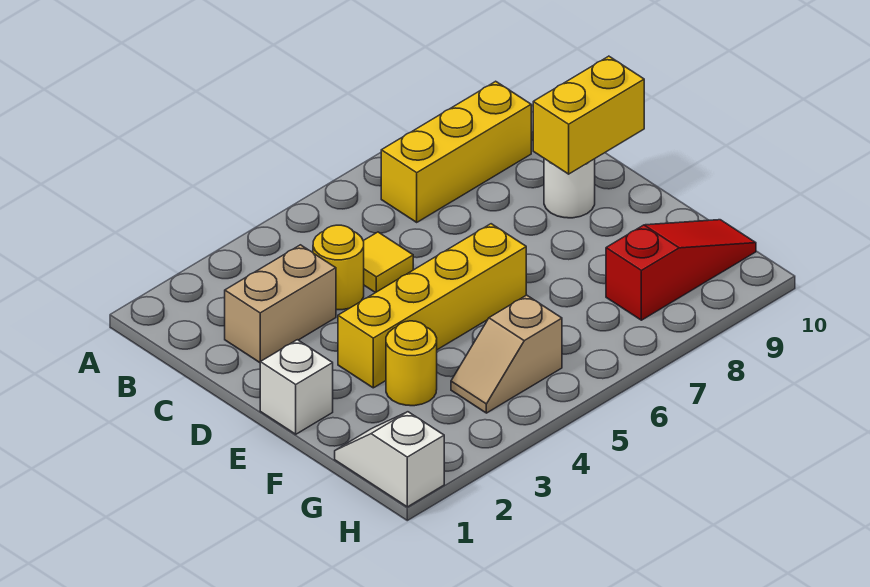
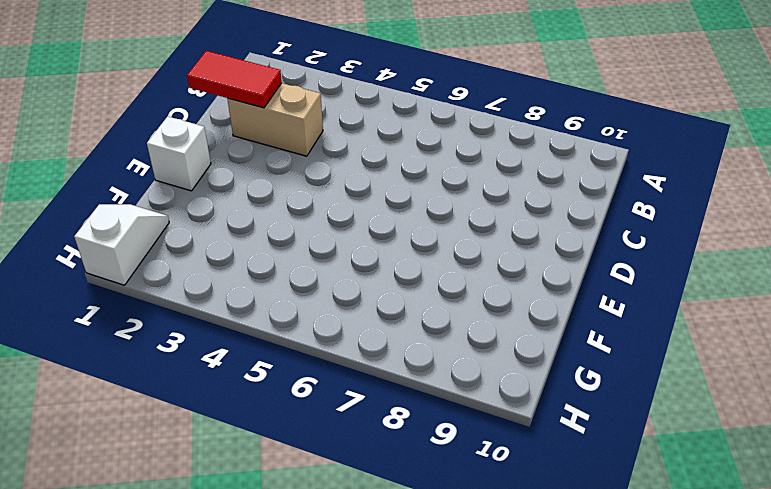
red tile C1:C2 level 2 -> none
none -> yellow brick B7:B9 level 1
none -> yellow round brick C4 level 1
none -> yellow tile C5 level 1

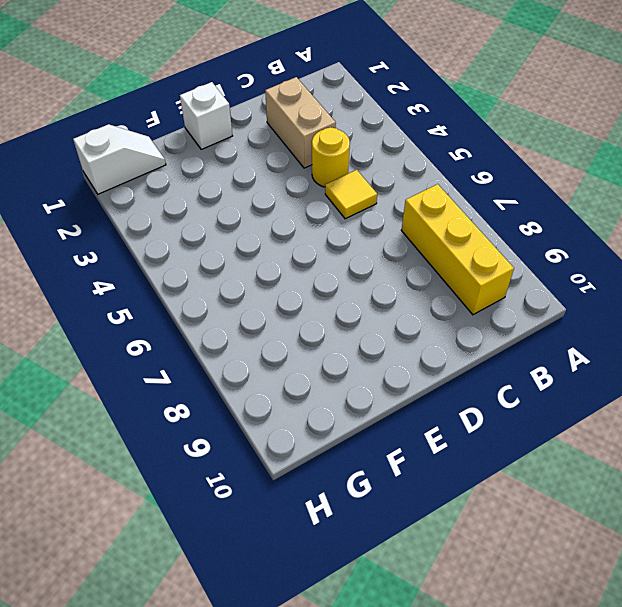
none -> white round brick D9 level 1
none -> yellow brick E3:E6 level 1
none -> yellow round brick F3 level 1

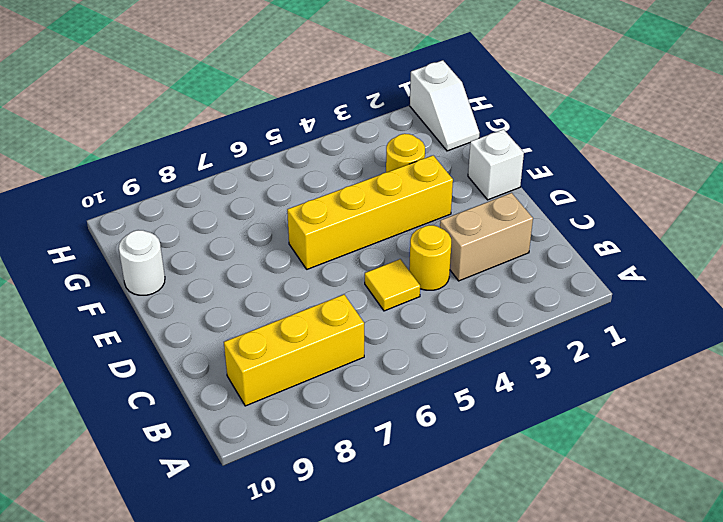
white round brick F10 level 1 -> white round brick D9 level 1
none -> tan slope G4:G5 level 1 top 5
none -> red slope G8:G10 level 1 top 8
none -> yellow brick D9:D10 level 2

